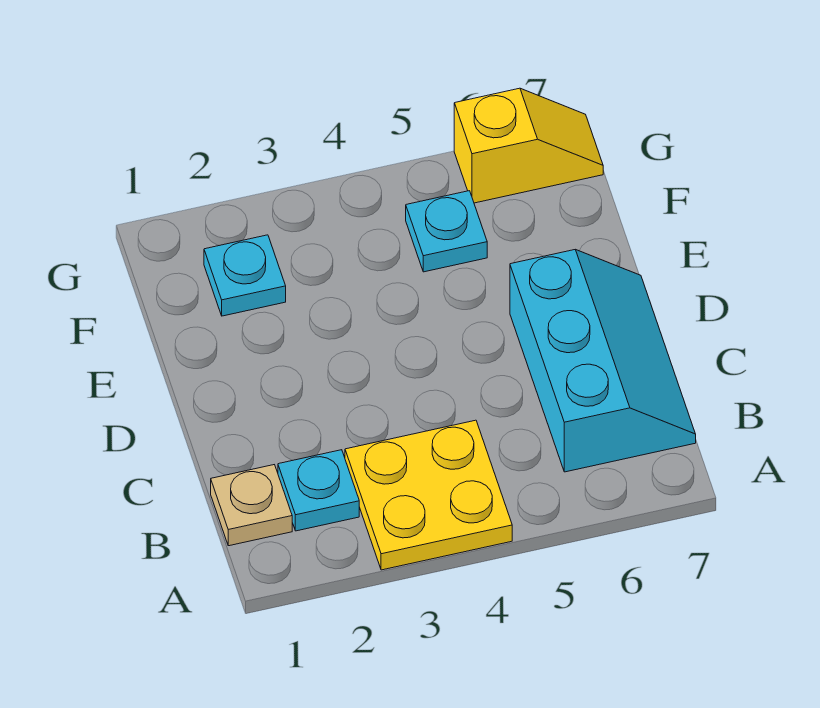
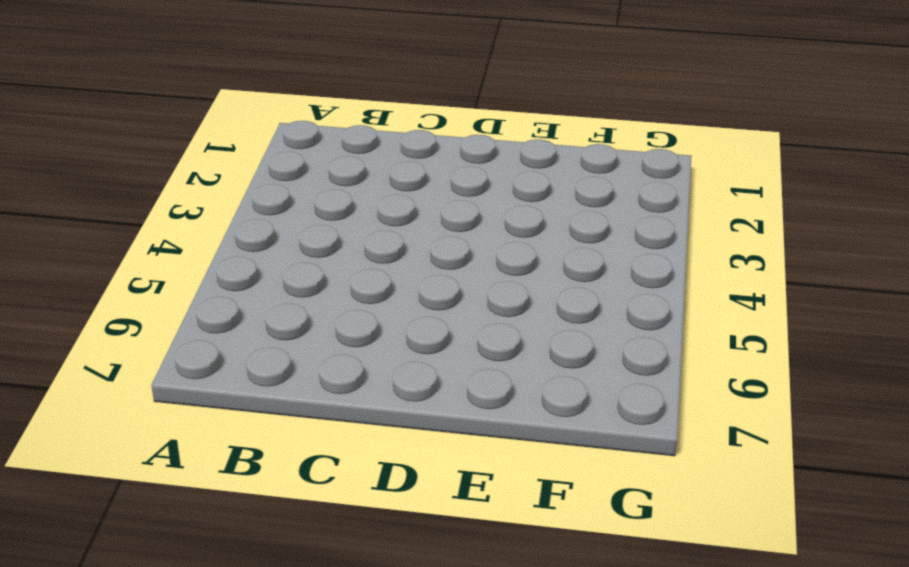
none -> yellow plate A3:B4 level 1
none -> tan plate B1 level 1

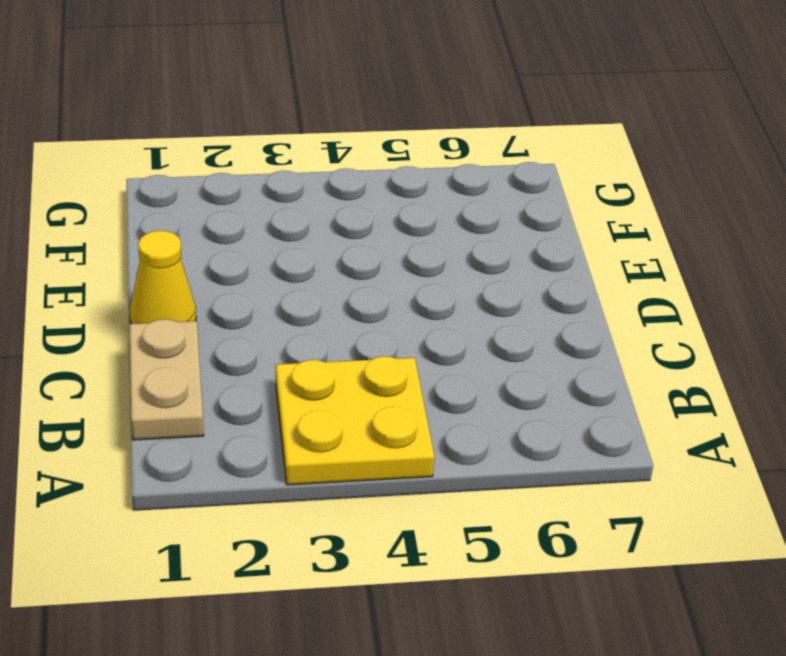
tan plate B1:C1 level 1 -> tan plate B1 level 1
yellow cone D1 level 1 -> none
none -> cyan plate B2 level 1
none -> cyan slope B6:D7 level 1 top 6

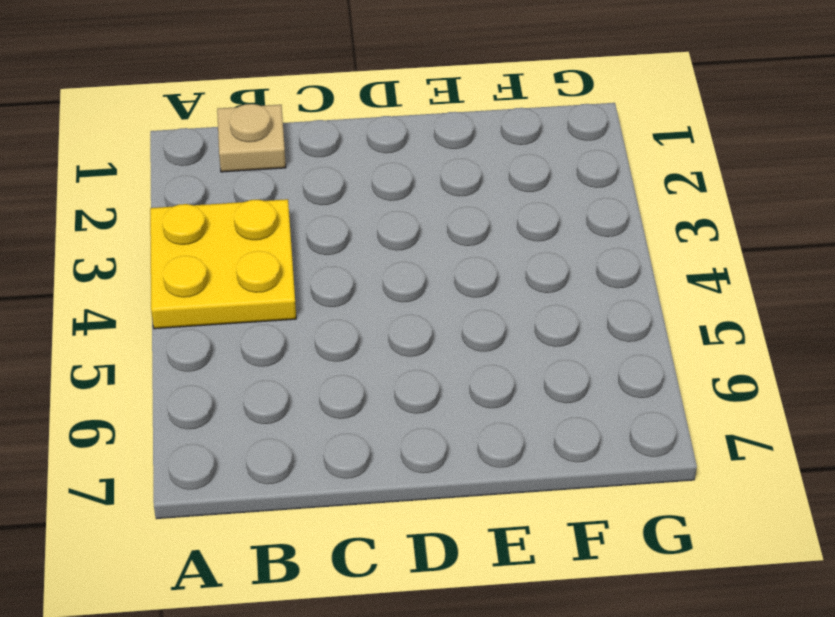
none -> cyan plate B2 level 1
none -> cyan slope B6:D7 level 1 top 6

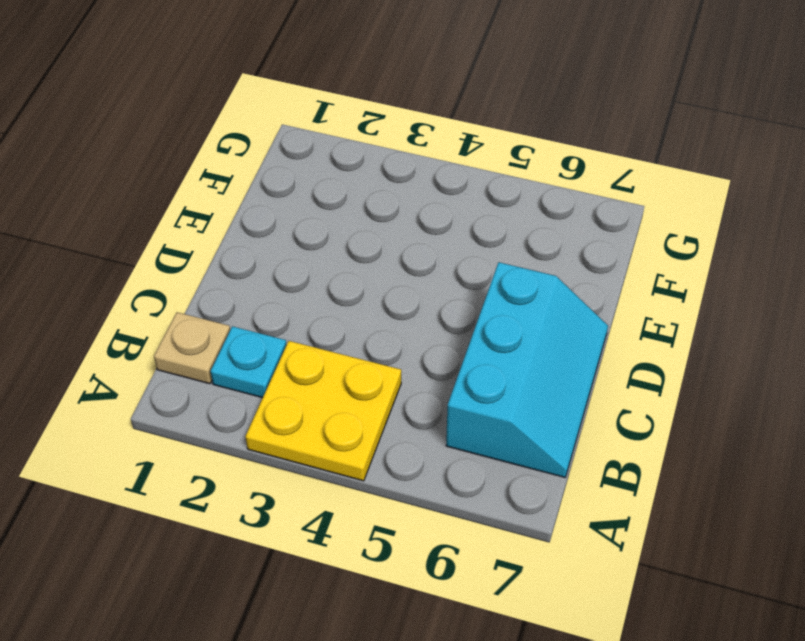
none -> cyan plate F2 level 1
none -> cyan plate F5 level 1

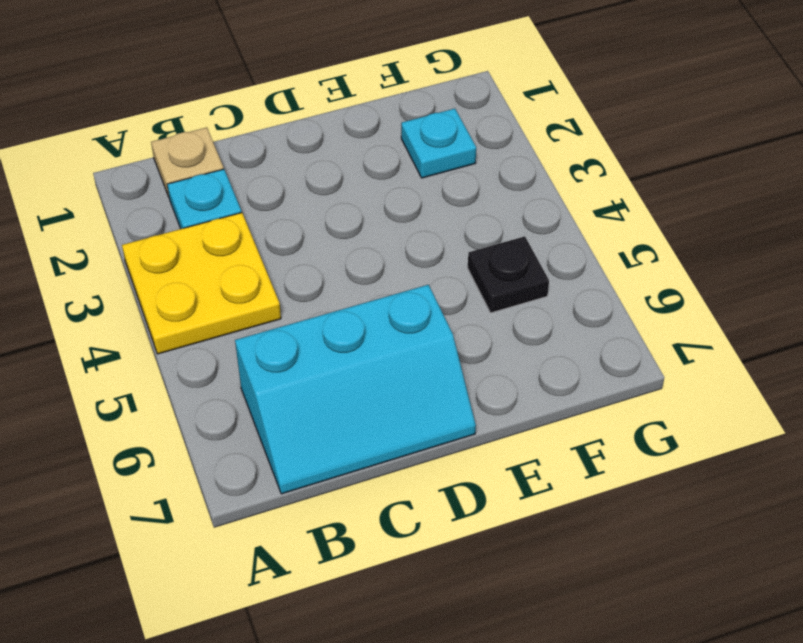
black plate F5 level 1 -> cyan plate F5 level 1
none -> yellow slope G6:G7 level 1 top 6

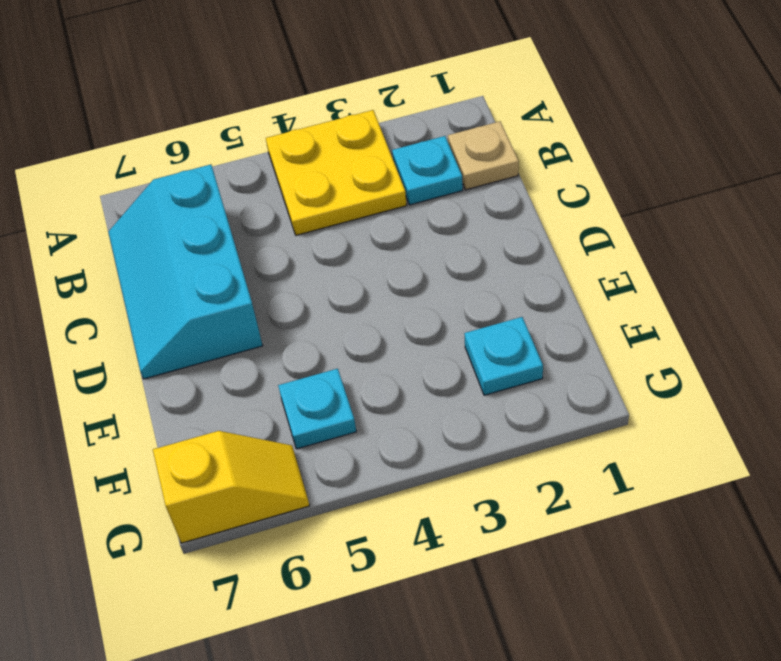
yellow slope G6:G7 level 1 top 7 -> yellow slope G6:G7 level 1 top 6

